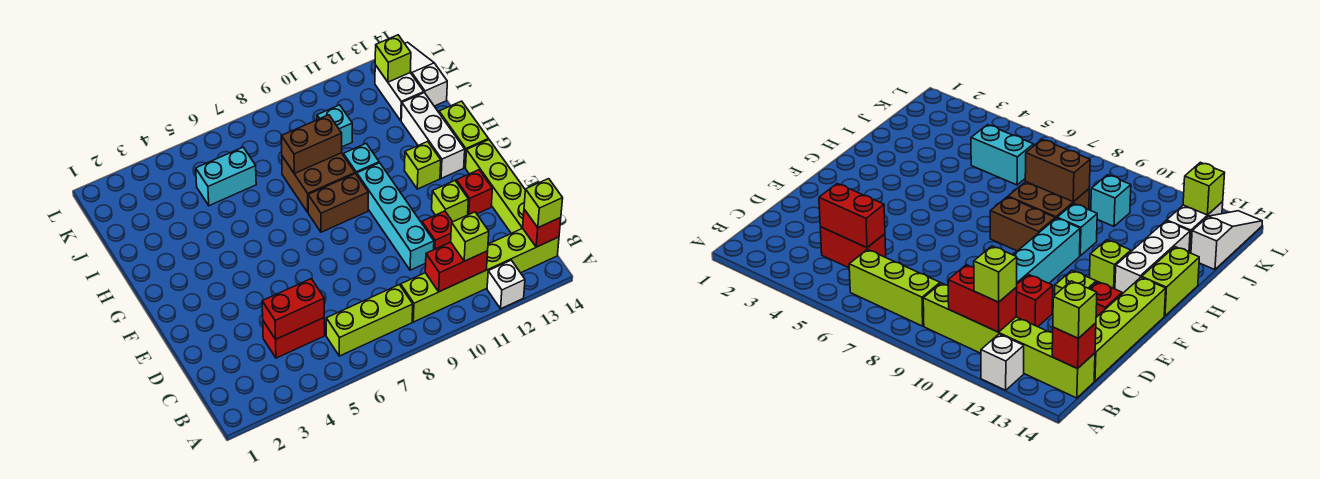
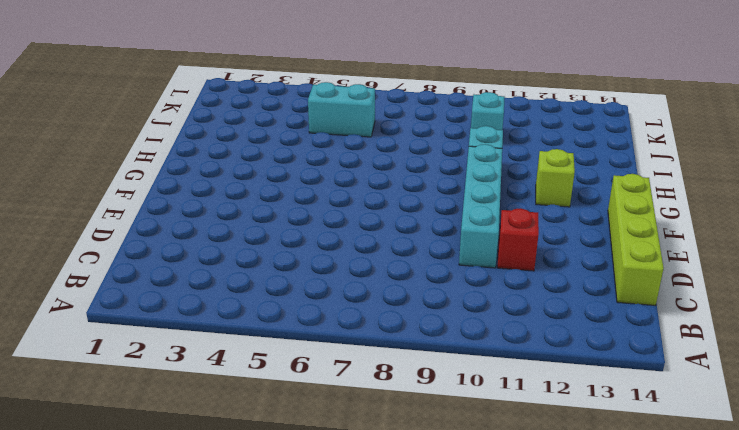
none -> white brick A12 level 1
none -> lime brick B6:B8 level 1
none -> lime brick B9:B14 level 1

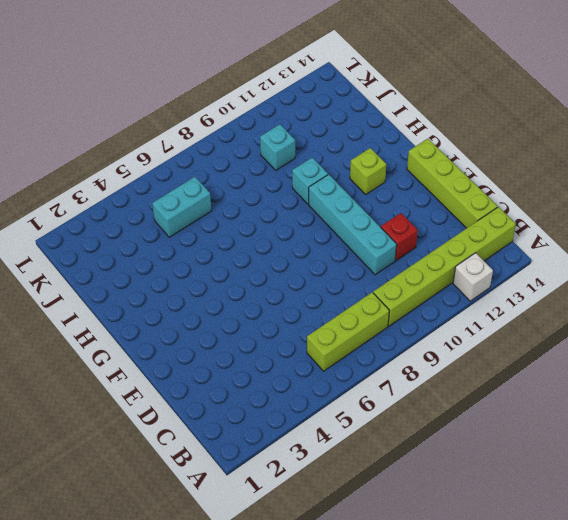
none -> red brick C4:C5 level 1
none -> lime brick E12 level 1
none -> red brick E13 level 1

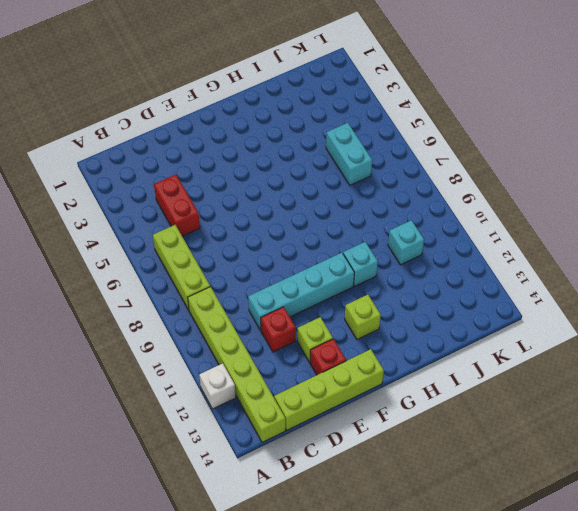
none -> brown brick G8:G9 level 1
none -> white brick G13:I13 level 1
none -> lime brick G14:H14 level 1

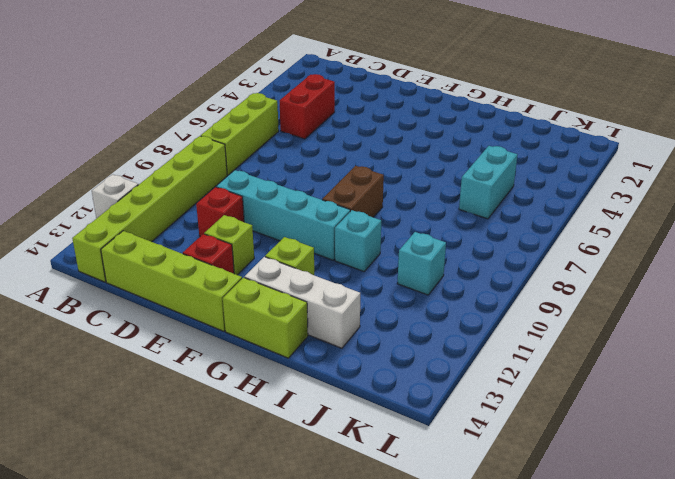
none -> brown brick H8:I9 level 1
none -> white brick J13:K13 level 1
none -> white slope J14:L14 level 1 top J

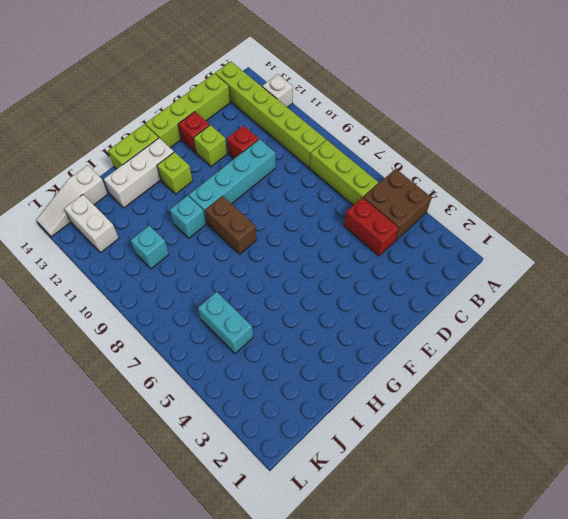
brown brick A4:B5 level 1 -> brown brick H8:I9 level 1
white brick K12:K13 level 1 -> white brick J13:K13 level 1
none -> red brick B10:B11 level 2
none -> red brick B14 level 2
none -> red brick C4:C5 level 2

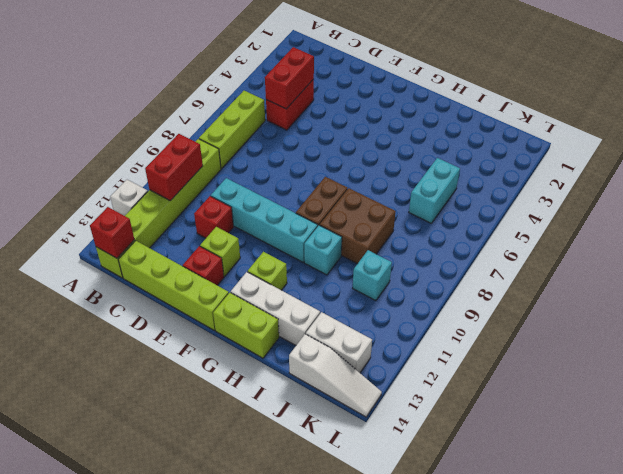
none -> brown brick I8:I9 level 2
none -> lime brick K13 level 2
none -> lime brick B11 level 3

